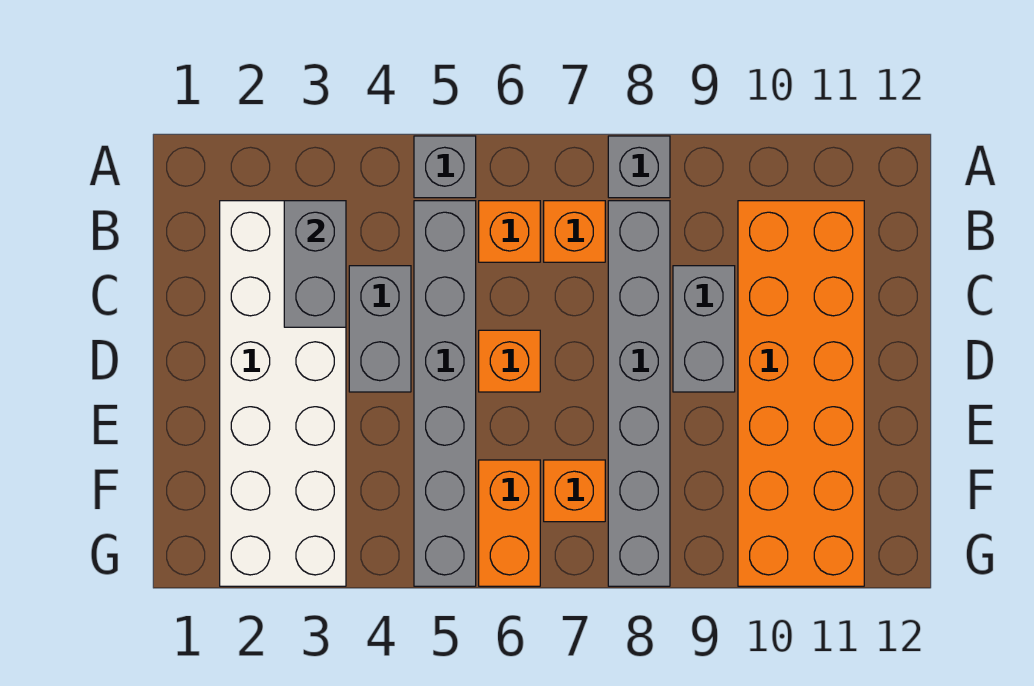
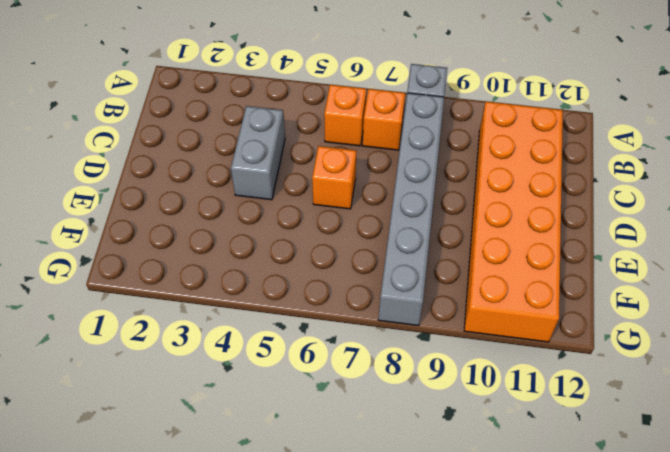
none -> grey brick A5 level 1
none -> white brick B2:G3 level 1
none -> grey brick B5:G5 level 1

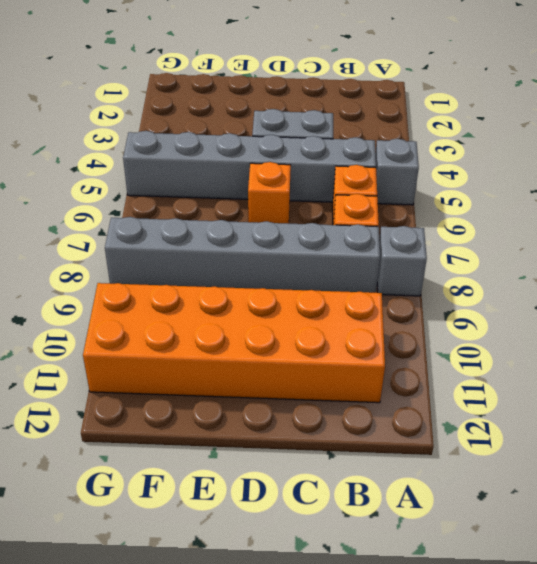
none -> white brick B2:G3 level 1
none -> grey brick C9:D9 level 1
none -> orange brick F6:G6 level 1

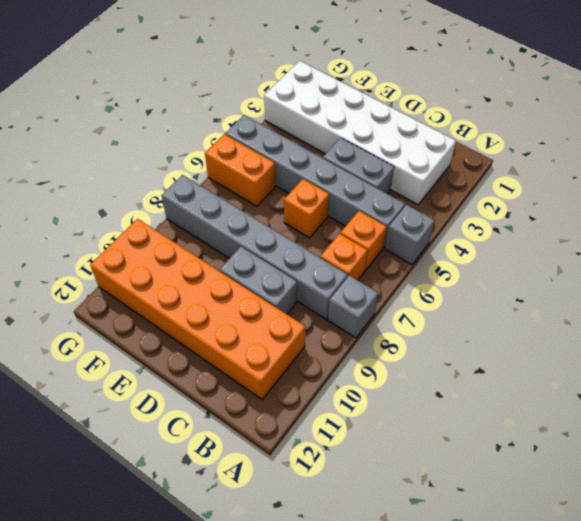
none -> orange brick F7 level 1
none -> grey brick B3:C3 level 2

